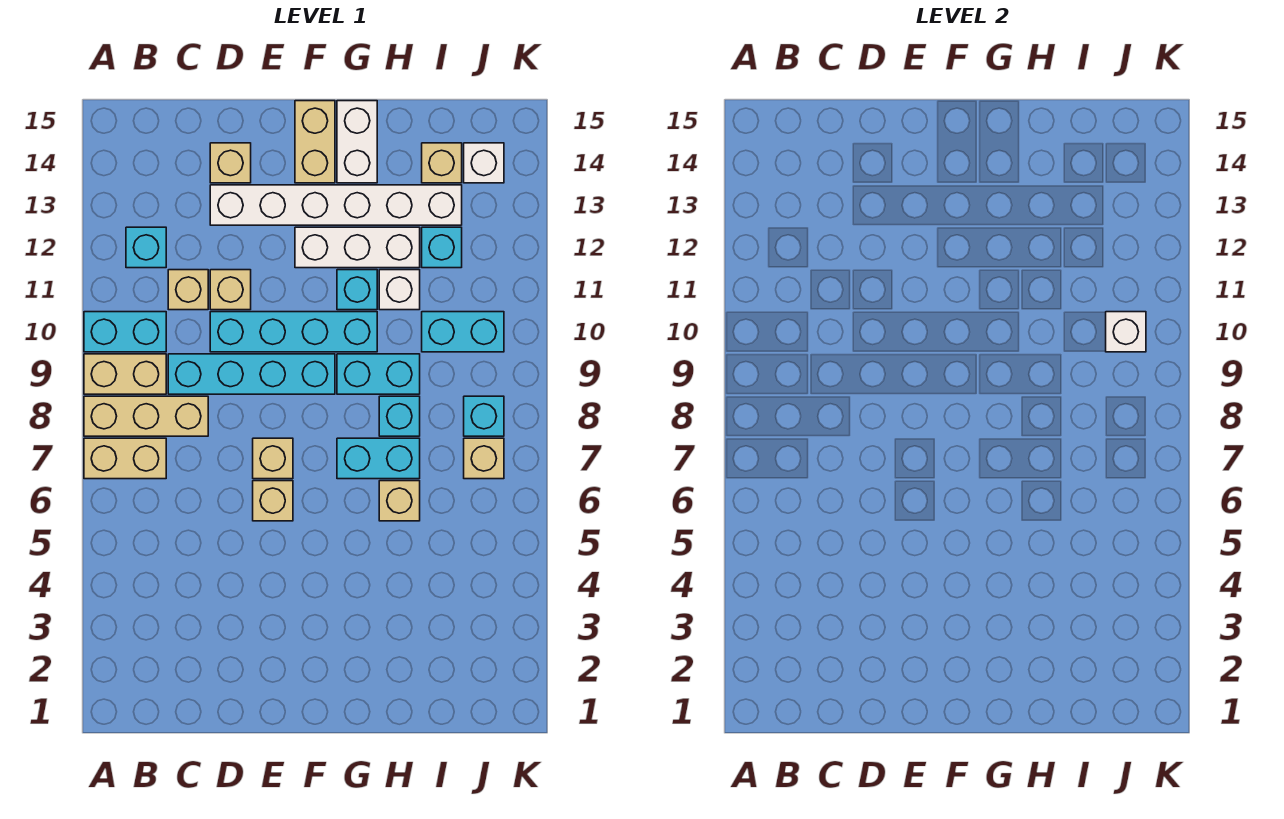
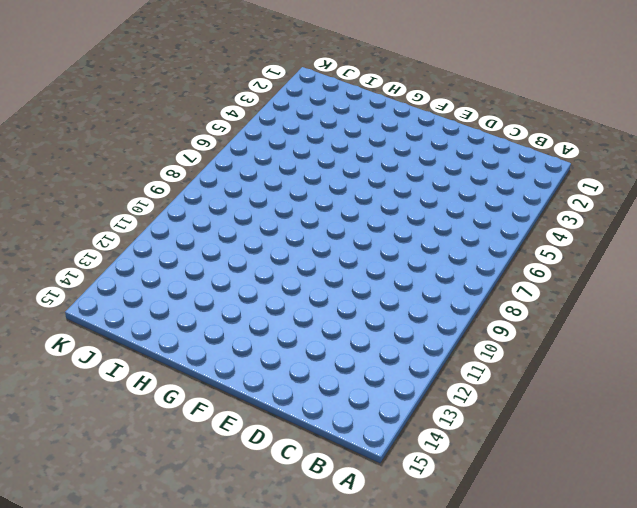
none -> tan brick A7:B7 level 1
none -> tan brick A8:C8 level 1
none -> tan brick A9:B9 level 1

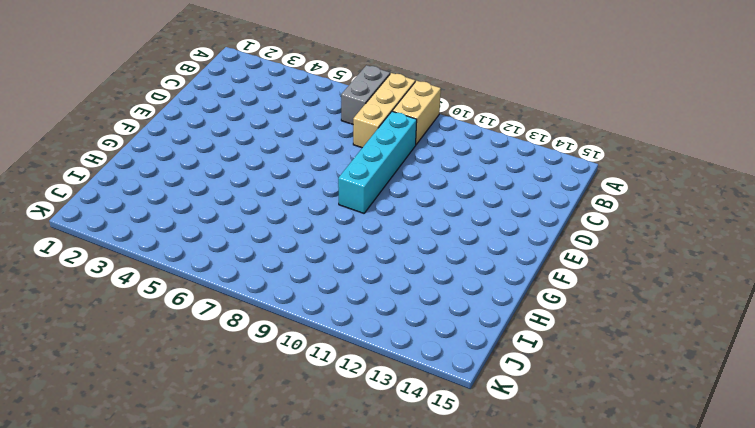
grey brick A7:B7 level 1 -> tan brick A7:B7 level 1
none -> cyan brick A10:B10 level 1
none -> cyan brick B12 level 1
none -> tan brick C11 level 1

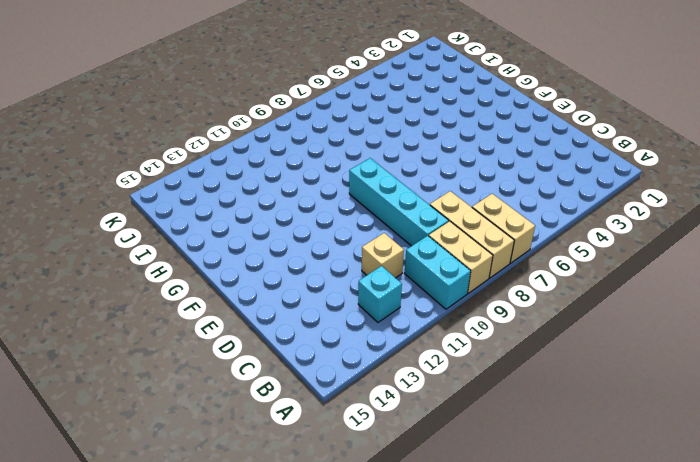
none -> cyan brick D10:G10 level 1
none -> tan brick D11 level 1
none -> white brick D13:I13 level 1

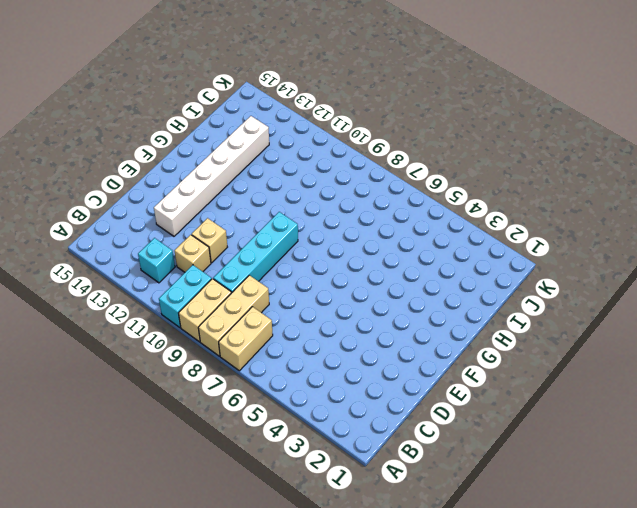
none -> cyan brick D10:G10 level 1
none -> tan brick D14 level 1
none -> tan brick E6 level 1

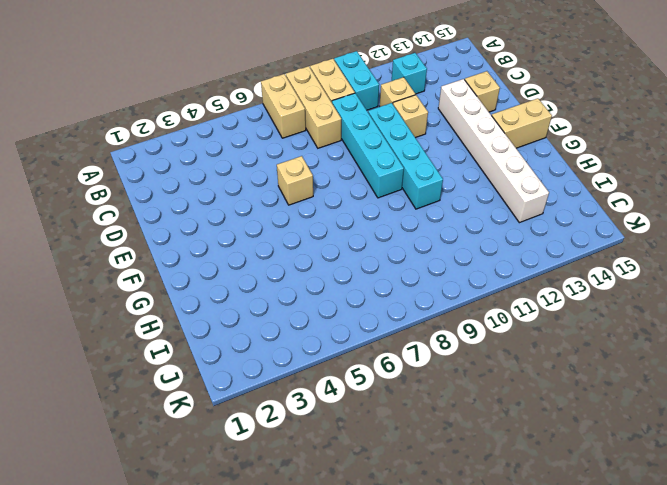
none -> tan brick E7 level 1
none -> white brick F12:H12 level 1
none -> cyan brick G7:H7 level 1

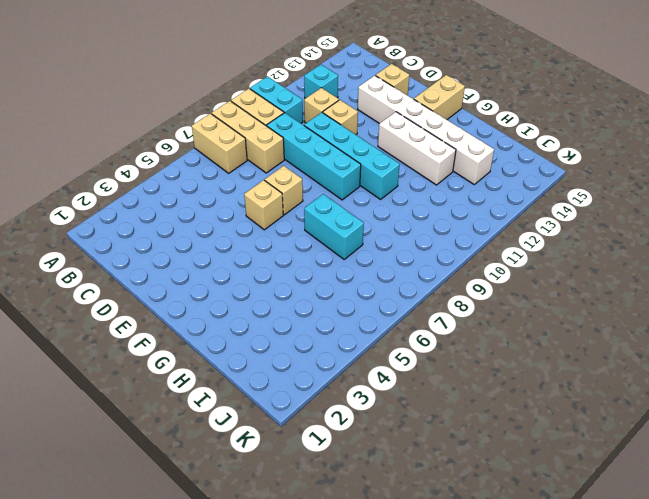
none -> cyan brick G9:H9 level 1
none -> cyan brick G11 level 1
none -> white brick G14:G15 level 1

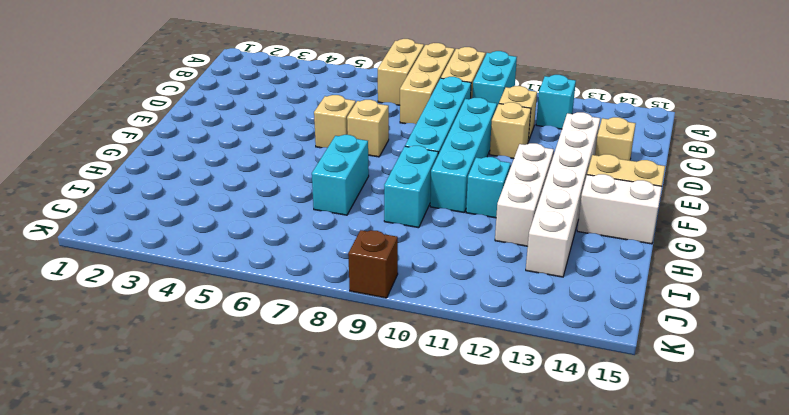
brown brick K9 level 1 -> none
none -> tan brick H6 level 1
none -> cyan brick H8 level 1
none -> white brick H11 level 1

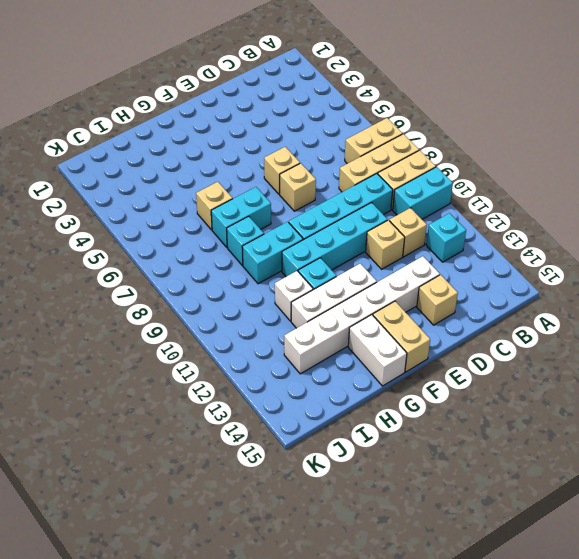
none -> cyan brick I10:J10 level 1
none -> cyan brick I12 level 1
none -> tan brick I14 level 1

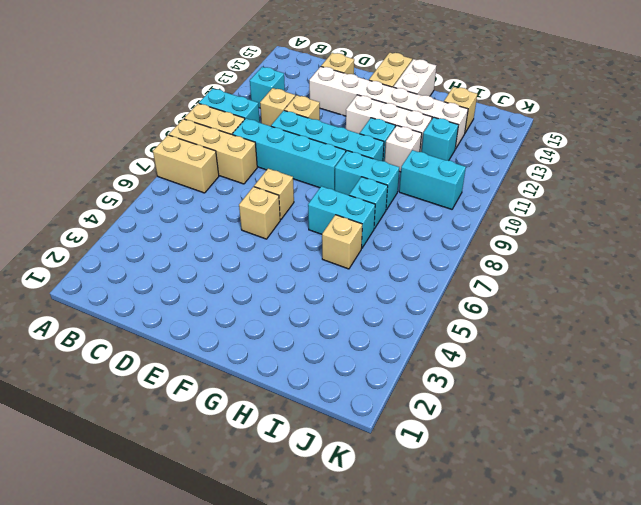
none -> tan brick J7 level 1
none -> cyan brick J8 level 1
none -> white brick J14 level 1

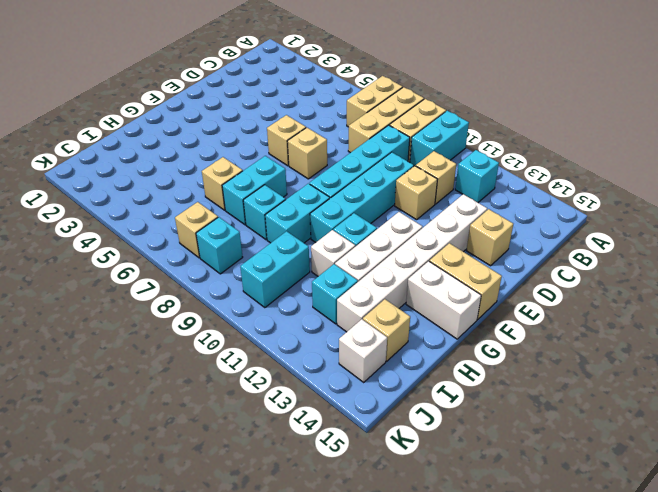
none -> white brick J10 level 2

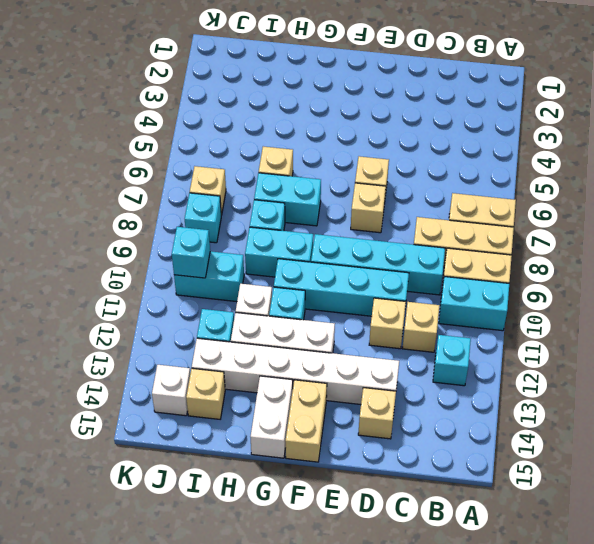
cyan brick J10 level 2 -> white brick J10 level 2

